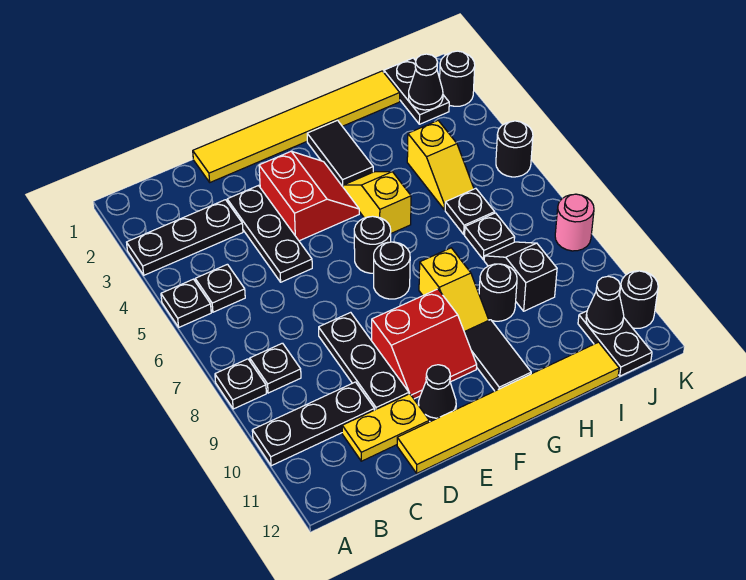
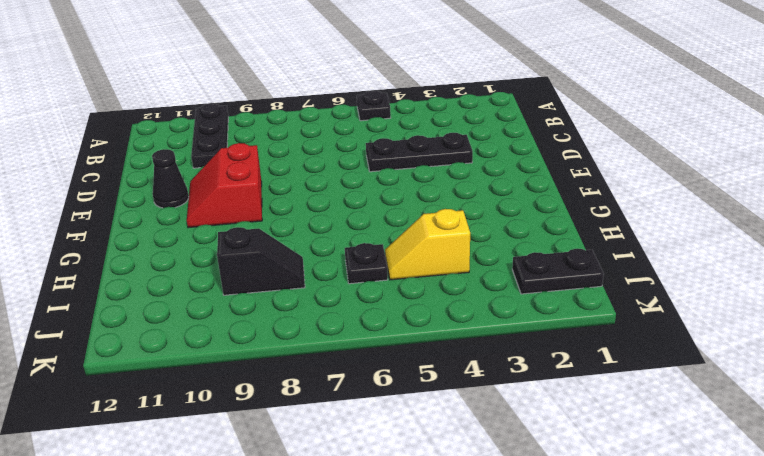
none -> black plate A3:C3 level 1
none -> black plate A8 level 1
none -> black plate B5 level 1
none -> black plate B8 level 1

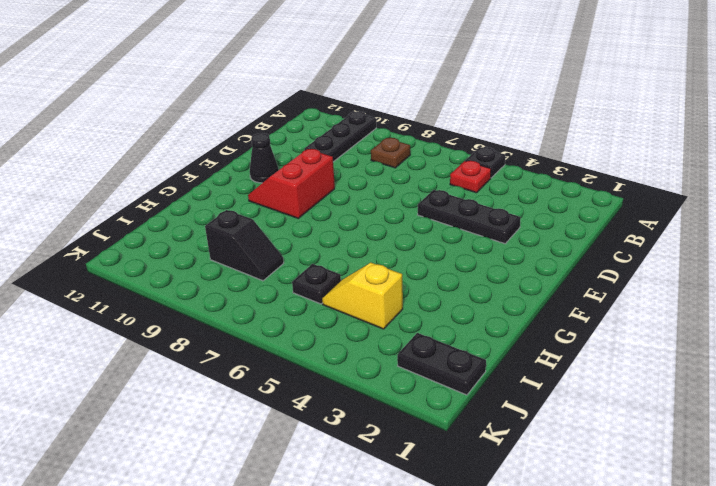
red plate B5 level 1 -> black plate B5 level 1
brown plate B8 level 1 -> black plate B8 level 1
none -> black plate A3:C3 level 1
none -> black plate A8 level 1
none -> yellow plate C11:D11 level 1
none -> yellow tile D1:I1 level 1

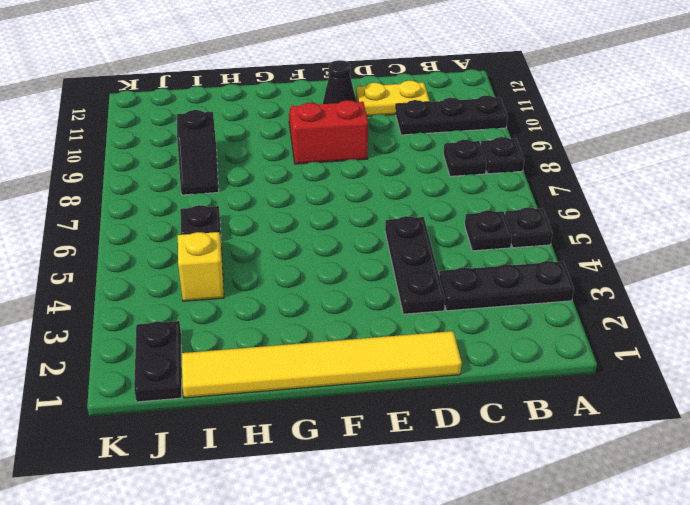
none -> black plate D8:D10 level 1
none -> yellow tile D12:I12 level 1
none -> red slope E3:F4 level 1 top E
none -> black round brick F6 level 1

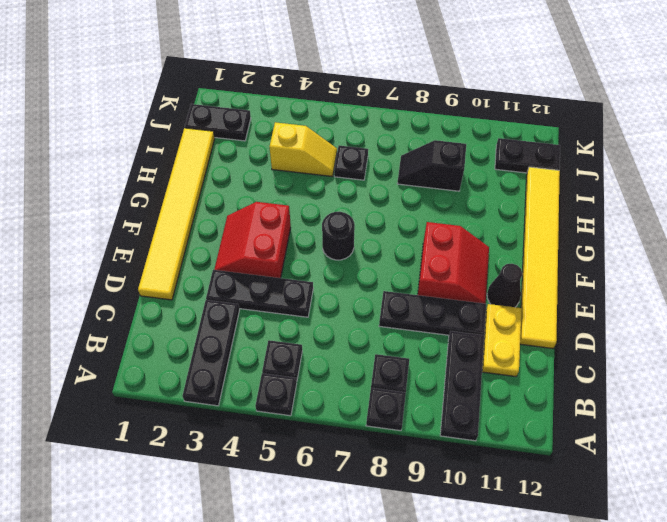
red slope E3:F4 level 1 top 4 -> red slope E3:F4 level 1 top E
none -> black round brick F7 level 1
none -> black tile G2:G3 level 1
none -> yellow slope G4:G5 level 1 top 5
none -> yellow slope G8:G9 level 1 top 8

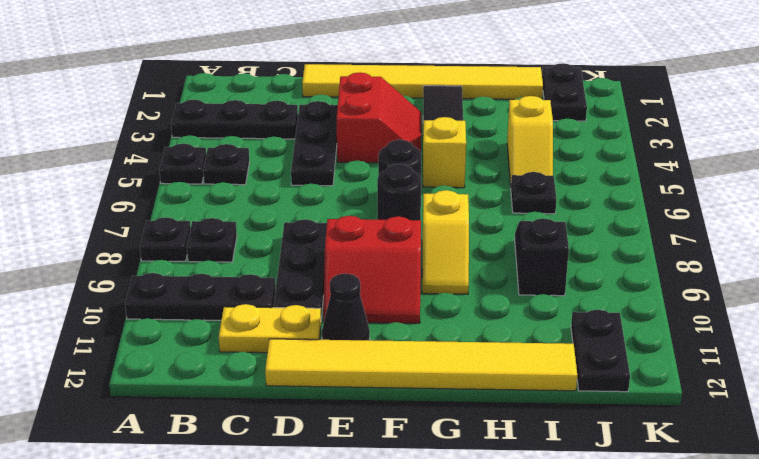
none -> black tile G10:G11 level 1
none -> black round brick H9 level 1
none -> black plate I7 level 1
none -> black round brick K2 level 1

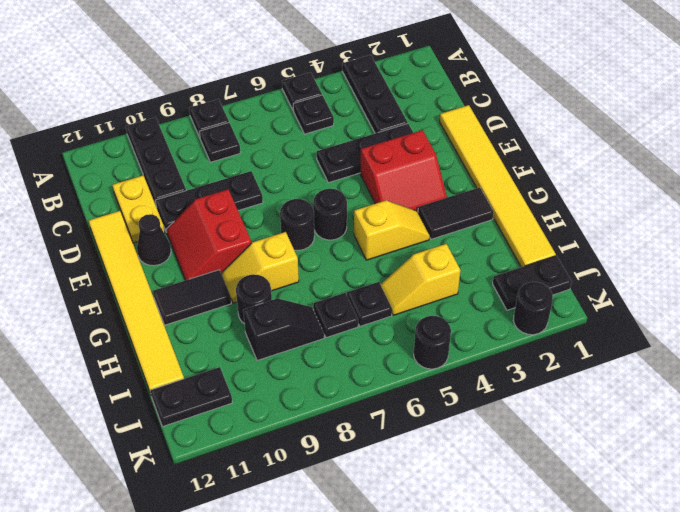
none -> pink round brick K8 level 1
none -> black round brick K11 level 1
none -> black cone J2 level 2
none -> black cone J11 level 2

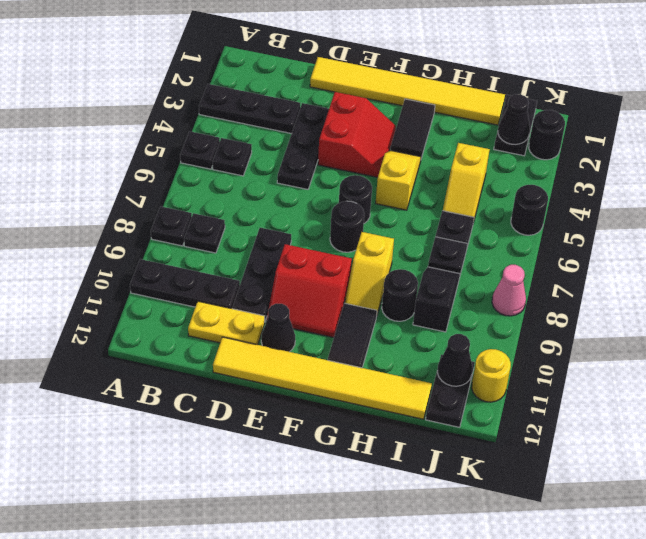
pink cone K8 level 1 -> pink round brick K8 level 1
yellow round brick K11 level 1 -> black round brick K11 level 1

